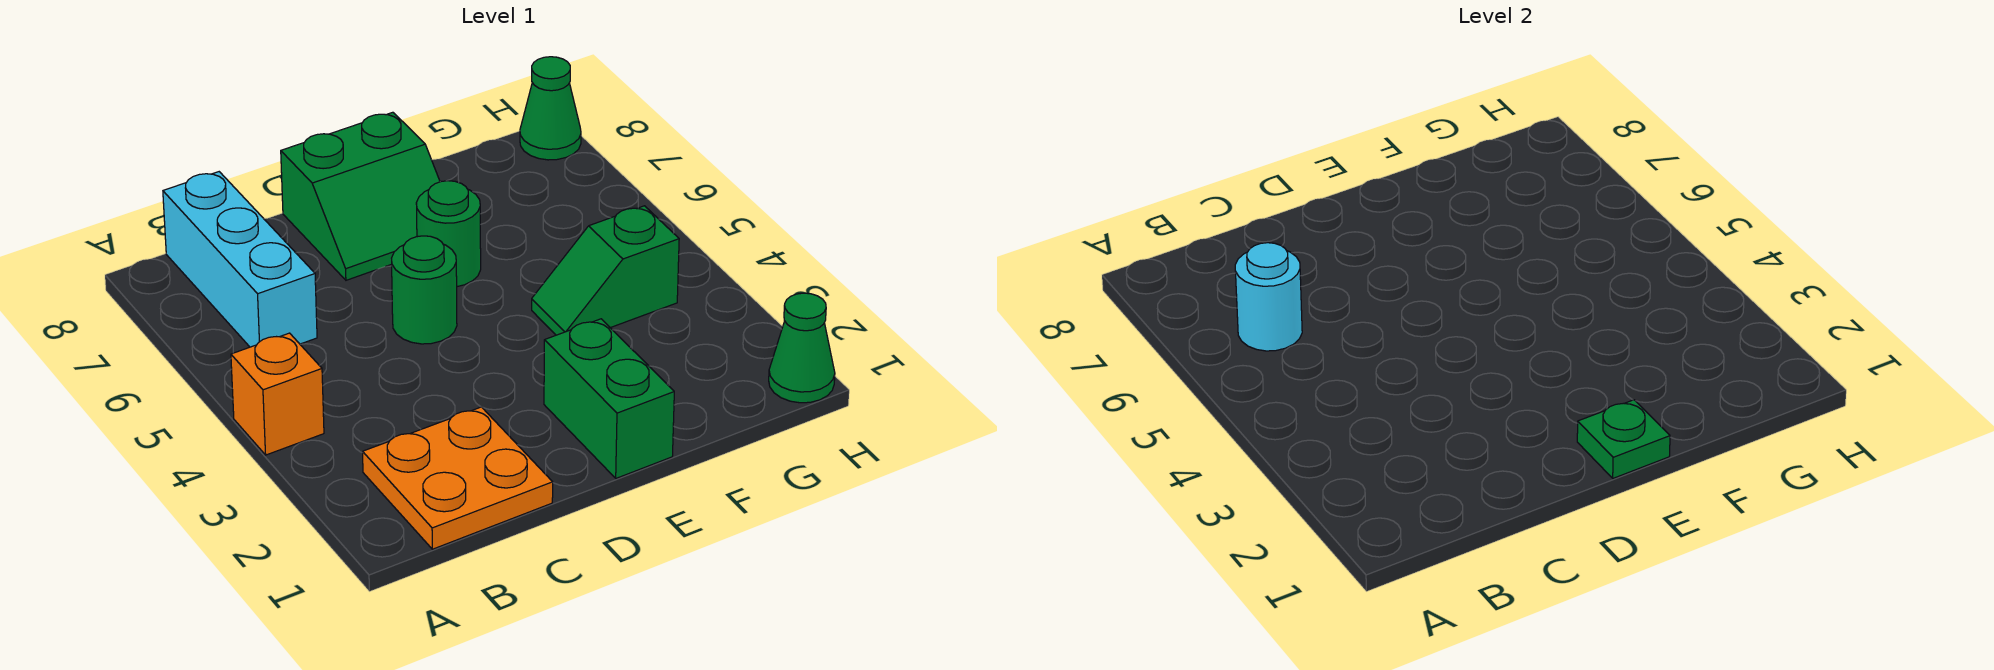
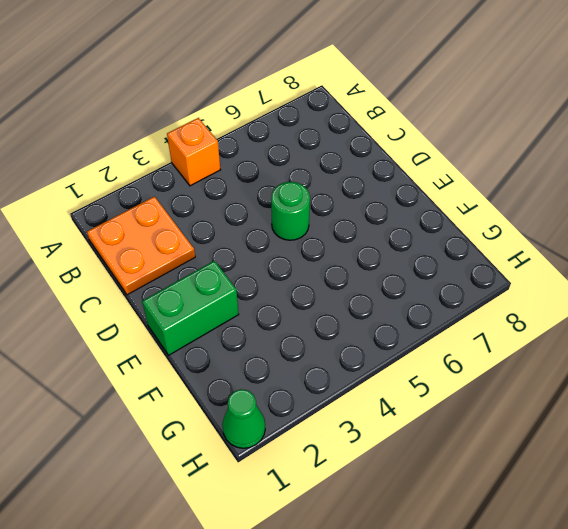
none -> cyan brick B6:B8 level 1
none -> green slope D7:E8 level 1 top 8
none -> green round brick E6 level 1

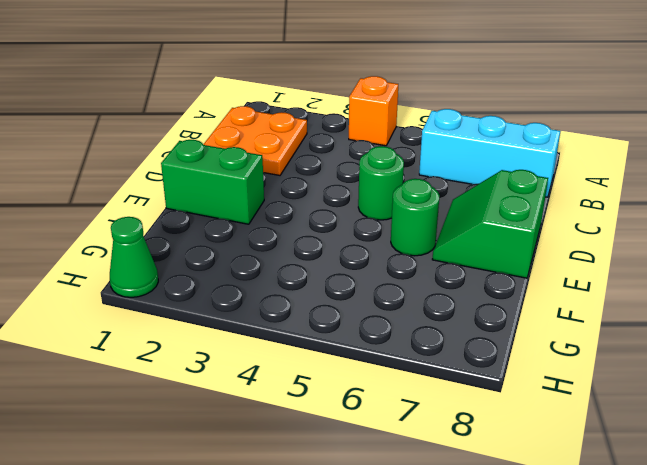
none -> green slope F4:G4 level 1 top G
none -> green cone H8 level 1
none -> cyan round brick B6 level 2

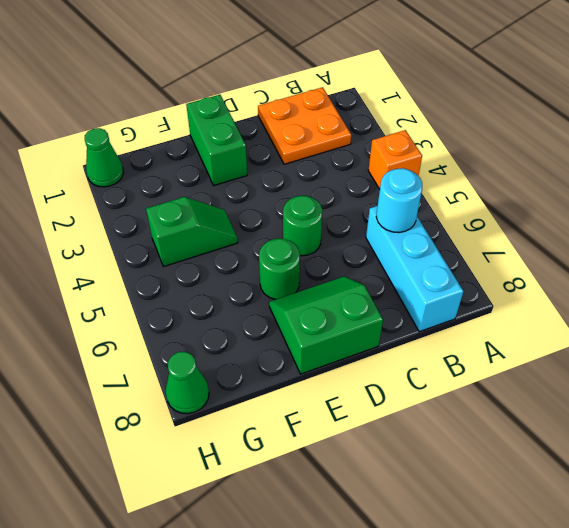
none -> green plate E1 level 2

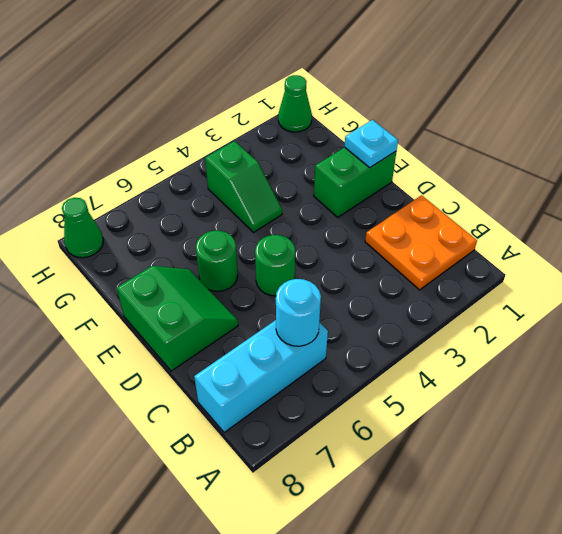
cyan plate E1 level 2 -> green plate E1 level 2
none -> orange brick A4 level 1

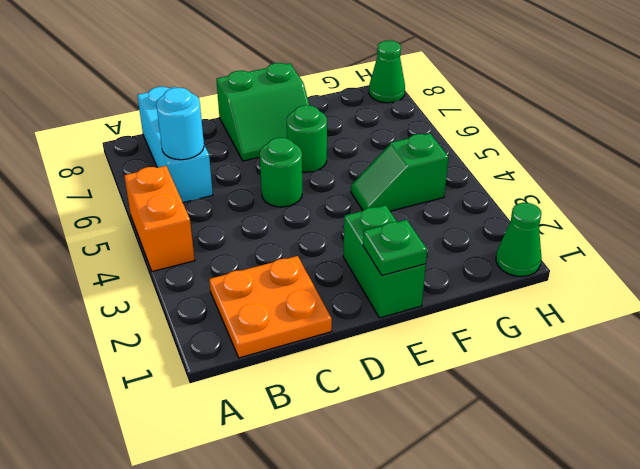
orange brick A4:A5 level 1 -> orange brick A4 level 1

